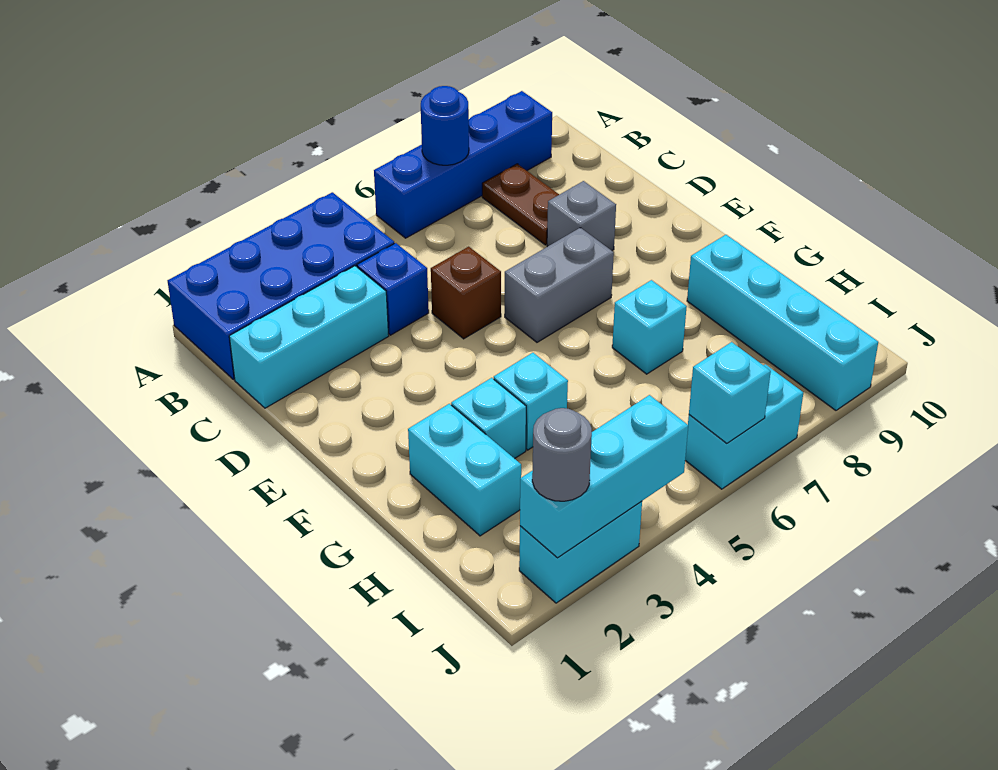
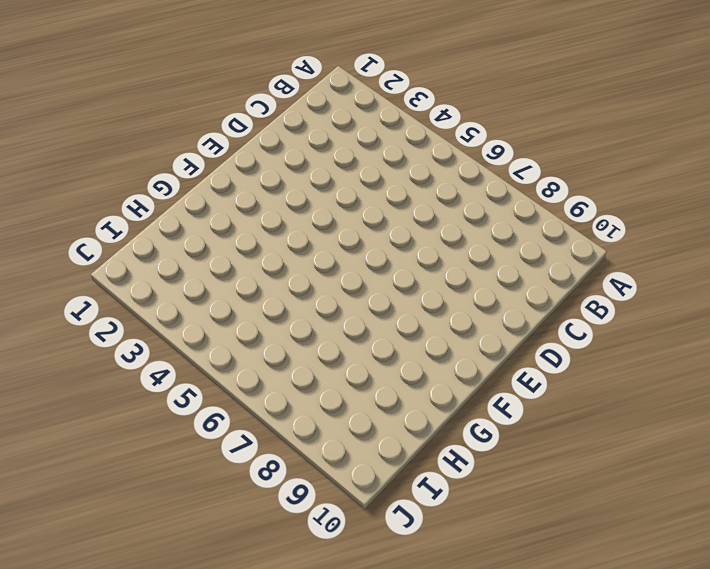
none -> blue brick A1:B4 level 1
none -> blue brick A6:A9 level 1
none -> brown plate B8:C8 level 1

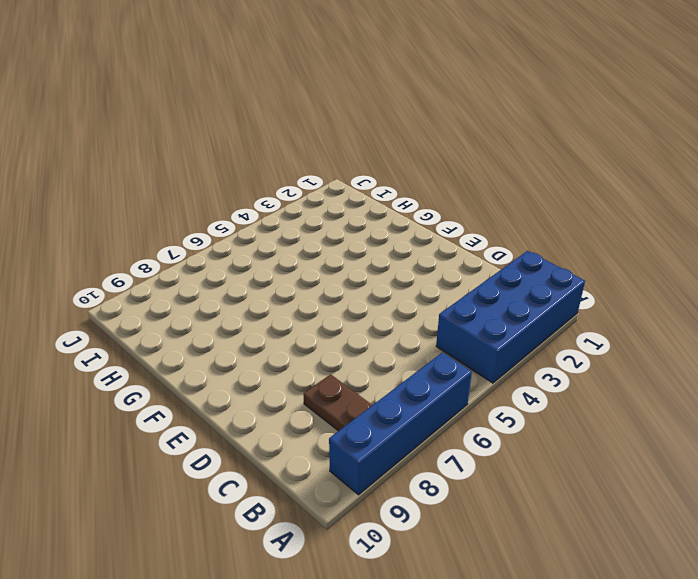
none -> cyan brick C1:C3 level 1
none -> blue brick C4 level 1
none -> brown brick D5 level 1

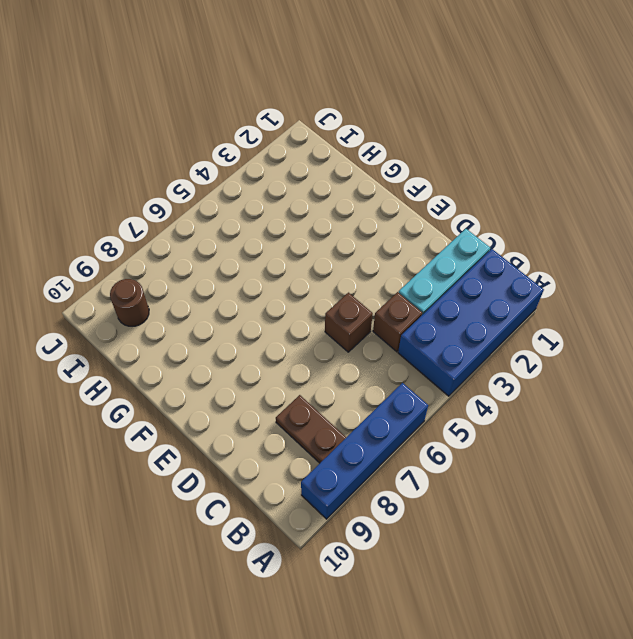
brown brick C4 level 1 -> blue brick C4 level 1
brown round brick I9 level 1 -> cyan brick G9:J9 level 1
none -> grey brick D8 level 1
none -> grey brick E6:E7 level 1
none -> cyan brick G2:H2 level 1

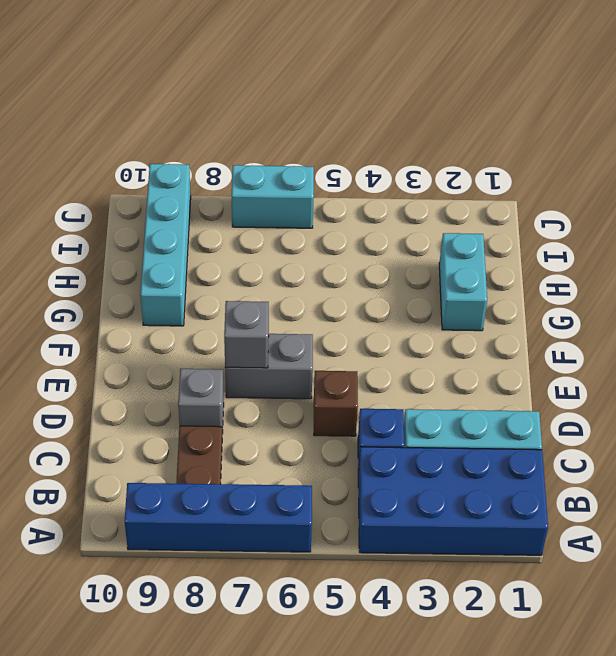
grey brick E7 level 2 -> none
none -> cyan brick G3 level 1
none -> cyan brick G4 level 1
none -> cyan brick G7 level 1

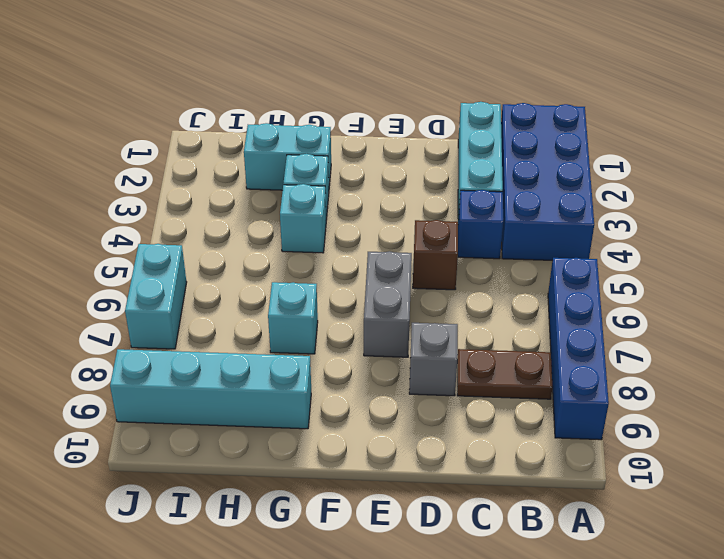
none -> cyan brick J2:J3 level 1
none -> blue round brick A7 level 2
none -> cyan brick J2:J4 level 2

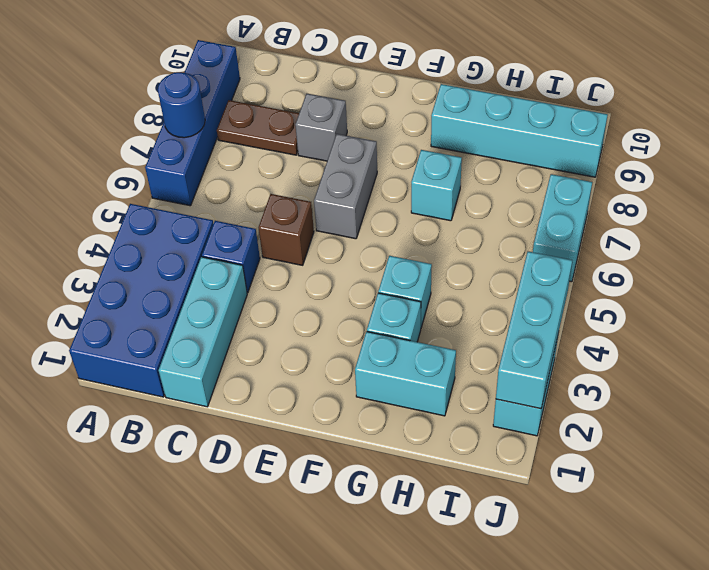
none -> cyan brick J6 level 2
none -> grey round brick J2 level 3

